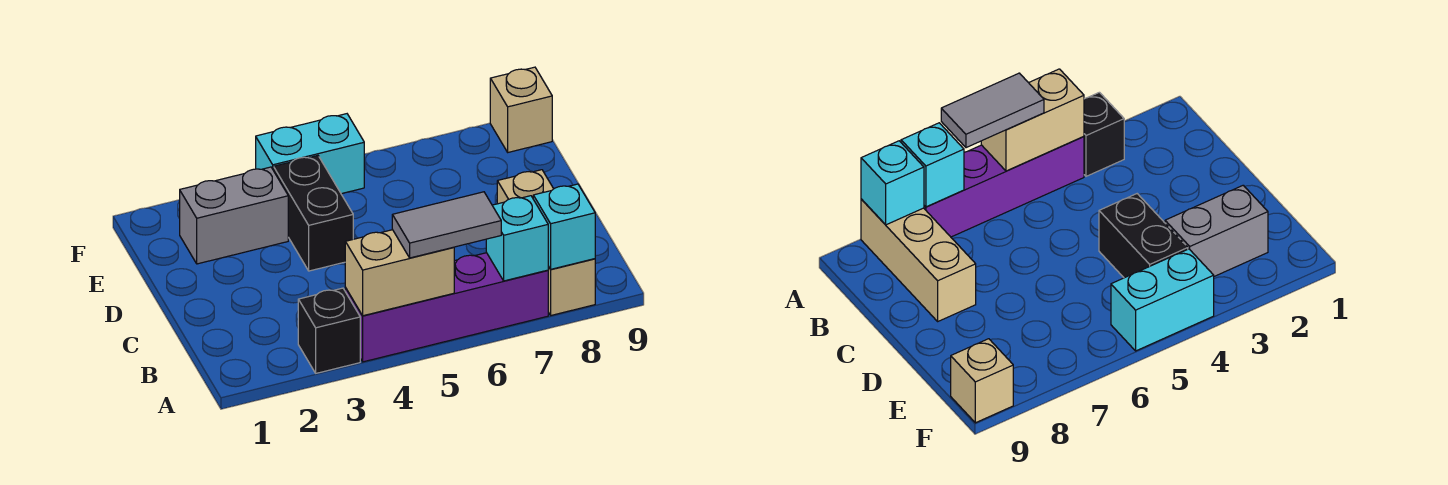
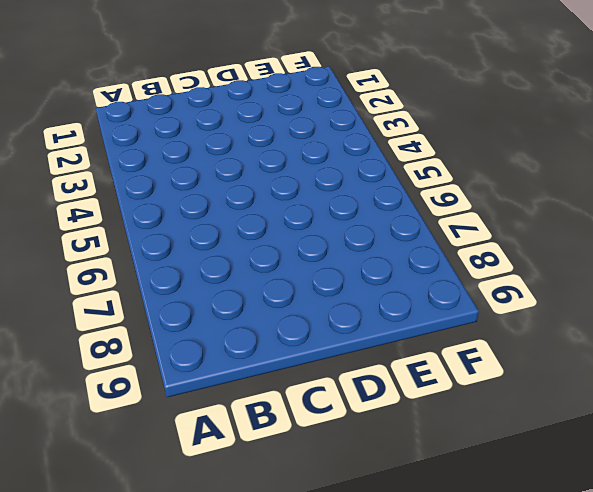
none -> black brick A3 level 1
none -> purple brick A4:A7 level 1

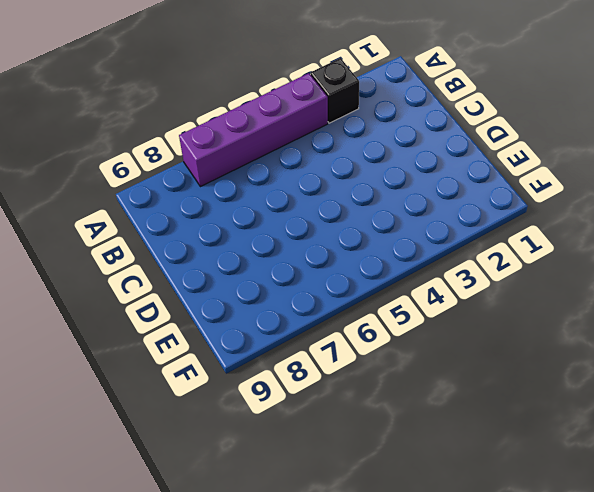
none -> tan brick A8:C8 level 1
none -> black brick D4:E4 level 1

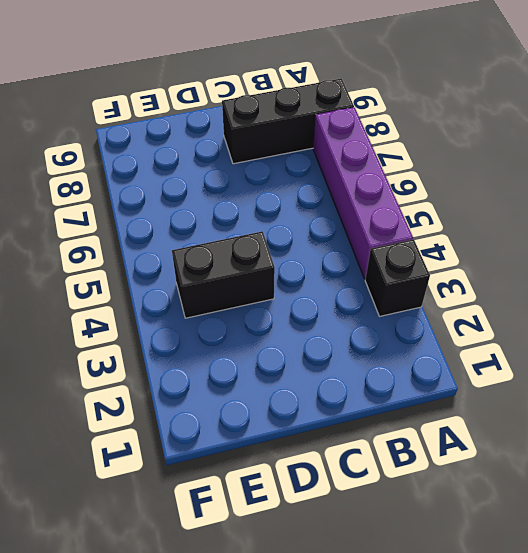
black brick A8:C8 level 1 -> tan brick A8:C8 level 1
none -> grey brick E2:E3 level 1
none -> cyan brick F4:F5 level 1

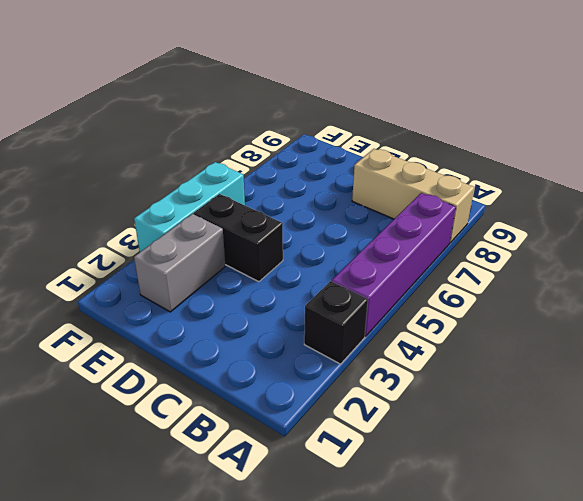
cyan brick F3:F5 level 1 -> cyan brick F4:F5 level 1
none -> tan brick F9 level 1
none -> tan brick A4:A5 level 2

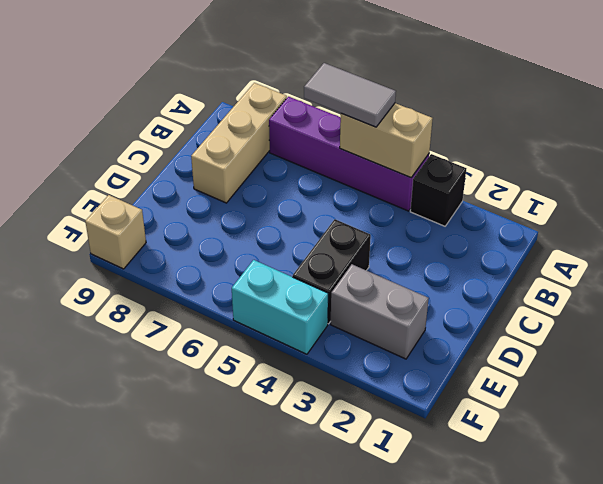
none -> cyan brick A7 level 2
none -> cyan brick A8 level 2

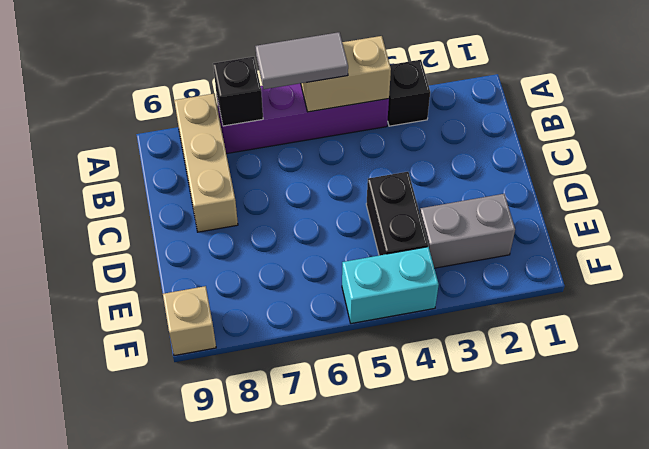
black brick A7 level 2 -> cyan brick A7 level 2
none -> cyan brick A8 level 2

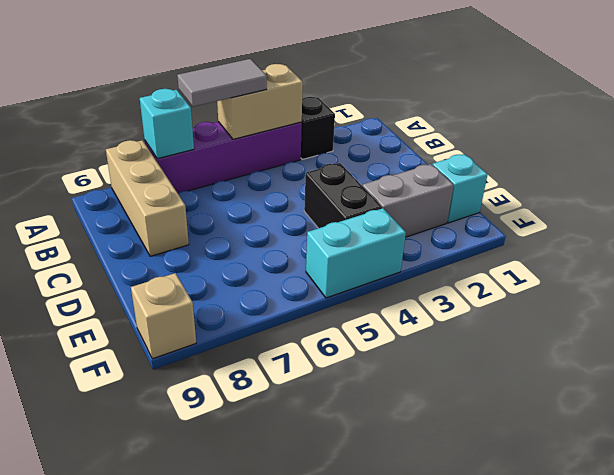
cyan brick E1 level 1 -> cyan brick A8 level 2

